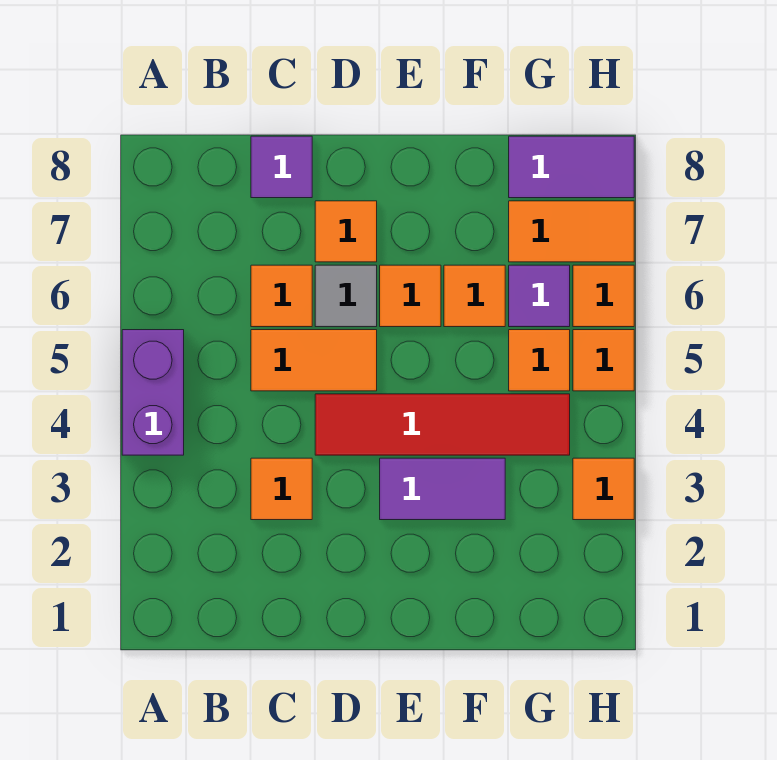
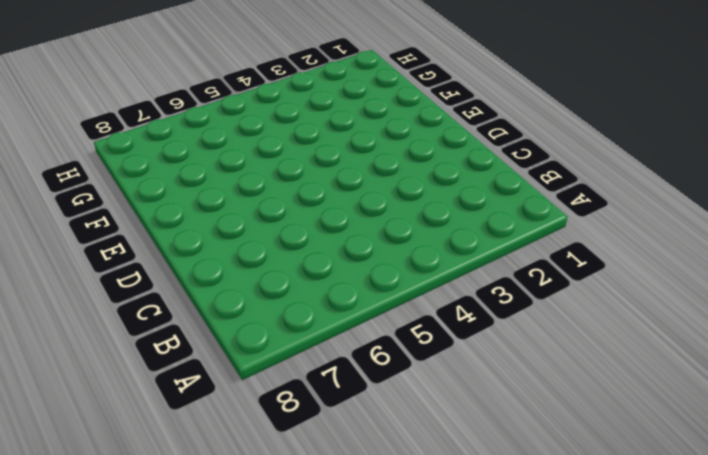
none -> purple brick A4:A5 level 1
none -> orange tile C3 level 1
none -> orange tile C5:D5 level 1

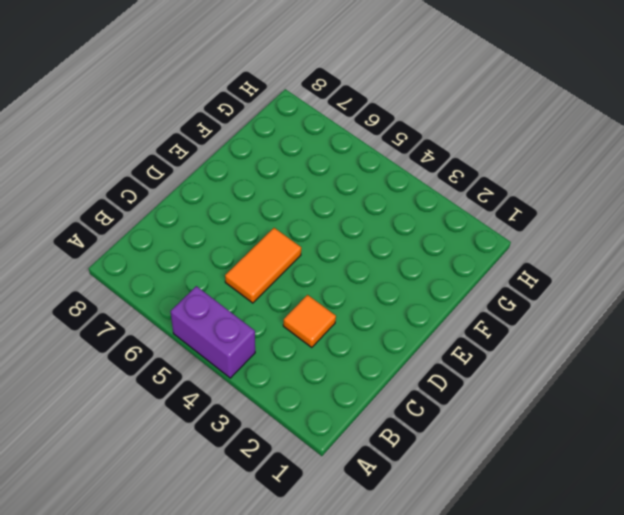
none -> orange tile C6 level 1
none -> purple tile C8 level 1
none -> red tile D4:G4 level 1

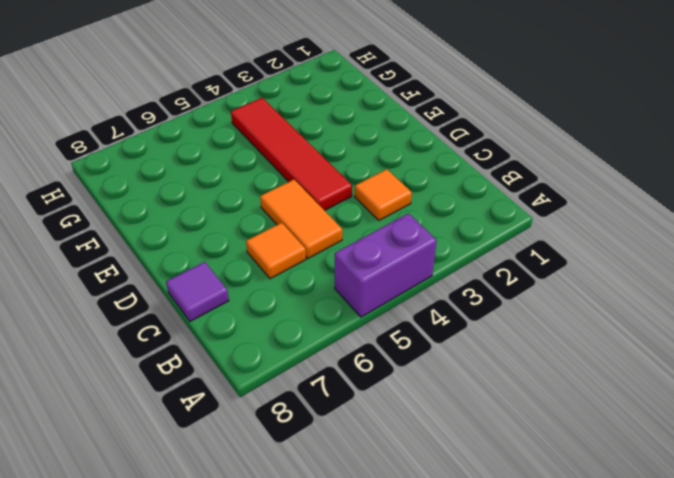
none -> grey tile D6 level 1
none -> orange tile D7 level 1
none -> purple tile E3:F3 level 1

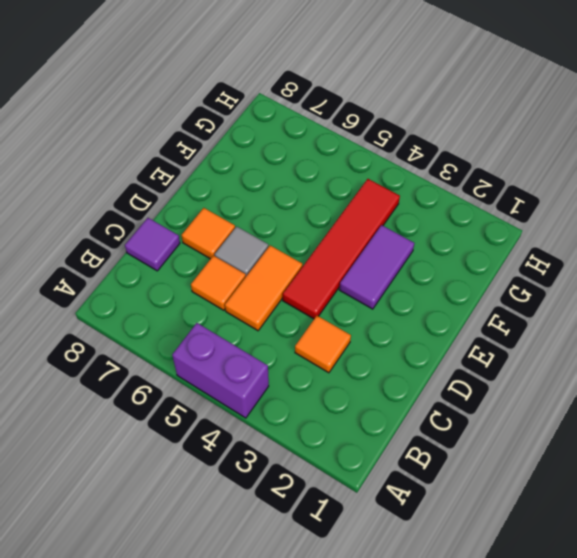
none -> orange tile E6 level 1
none -> orange tile F6 level 1
none -> orange tile G5 level 1

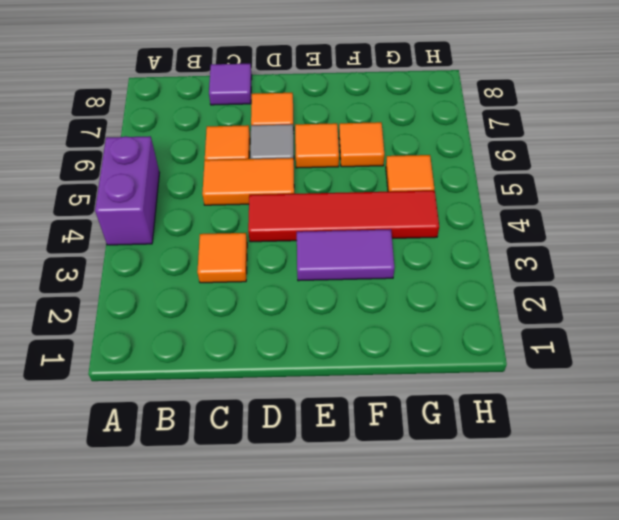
none -> purple tile G6 level 1
none -> orange tile G7:H7 level 1
none -> purple tile G8:H8 level 1

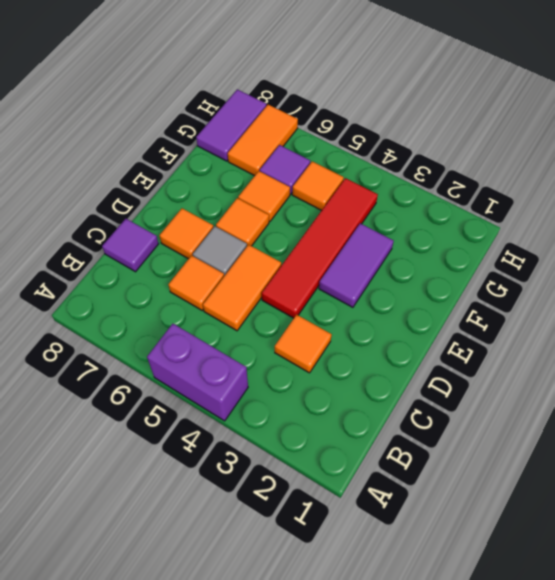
none -> orange tile H3 level 1
none -> orange tile H5 level 1
none -> orange tile H6 level 1

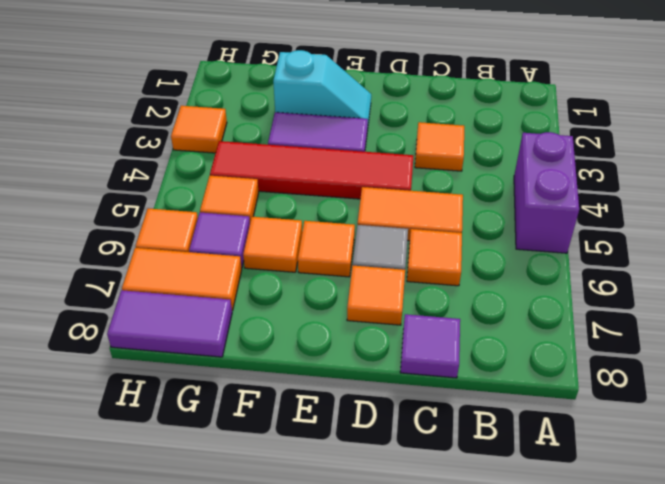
cyan slope E2:F2 level 1 top F -> none
none -> orange tile H5 level 1

